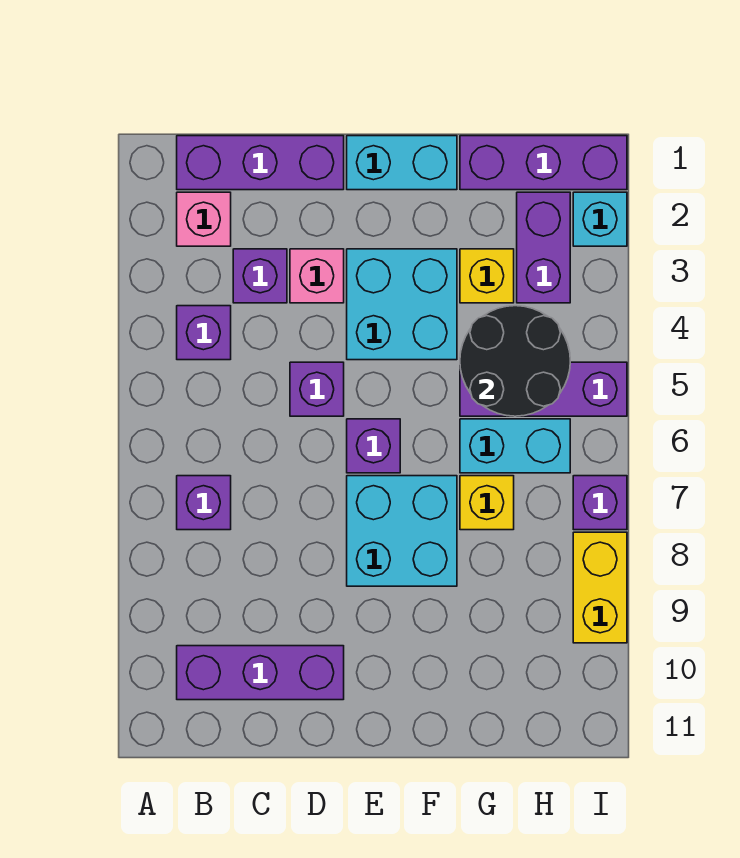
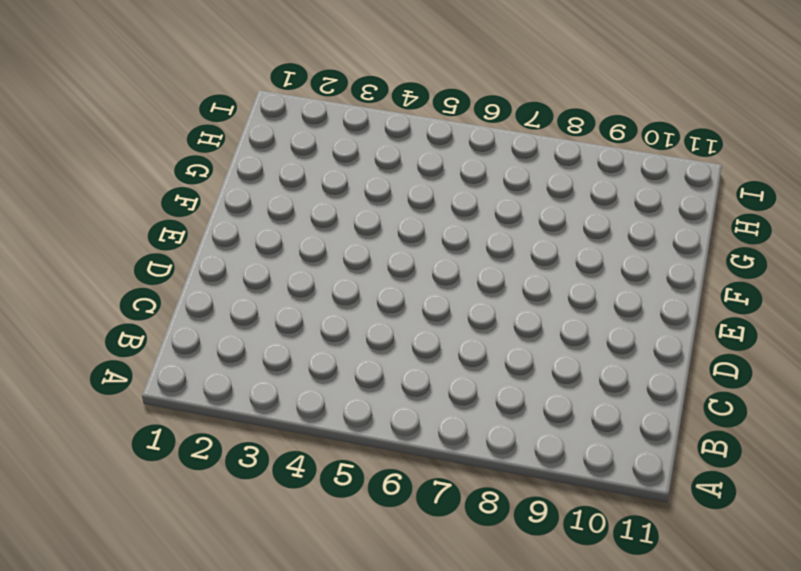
none -> purple brick B1:D1 level 1
none -> pink brick B2 level 1
none -> purple brick B4 level 1

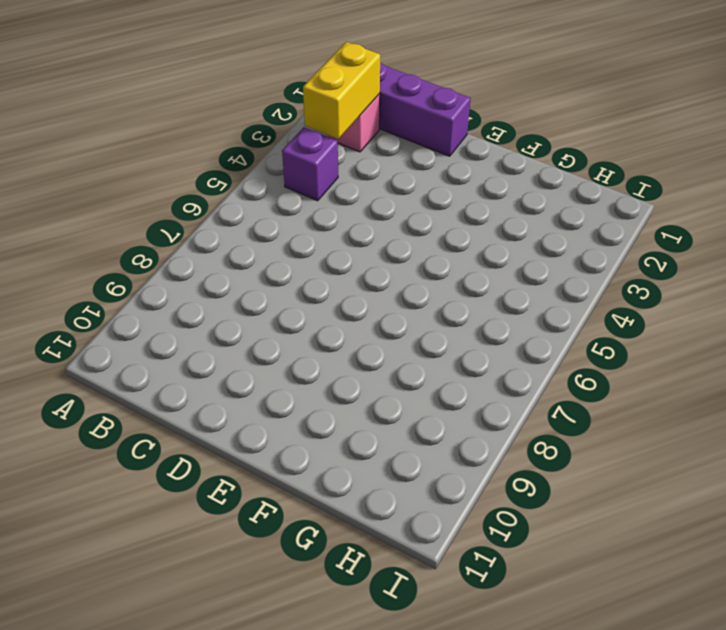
yellow brick B2:B3 level 2 -> yellow brick I8:I9 level 1
none -> purple brick B7 level 1
none -> purple brick B10:D10 level 1
none -> purple brick C3 level 1

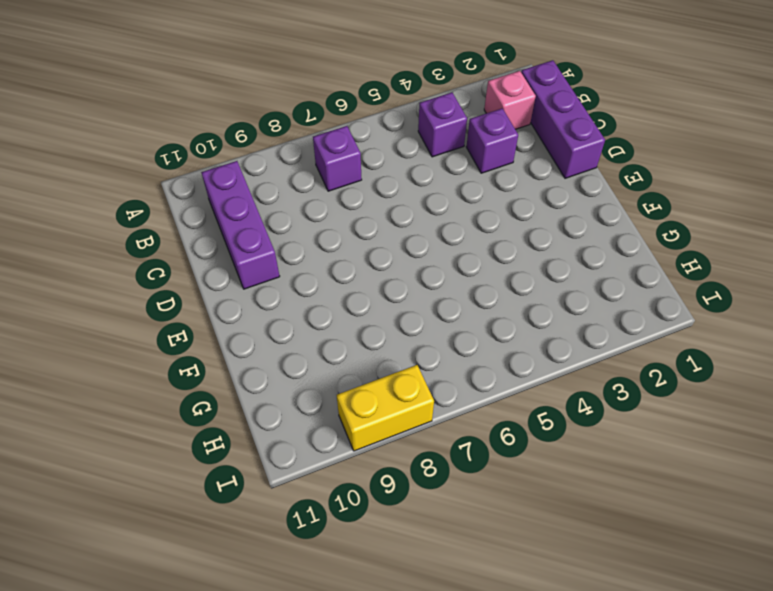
none -> pink brick D3 level 1
none -> purple brick D5 level 1
none -> cyan brick E1:F1 level 1

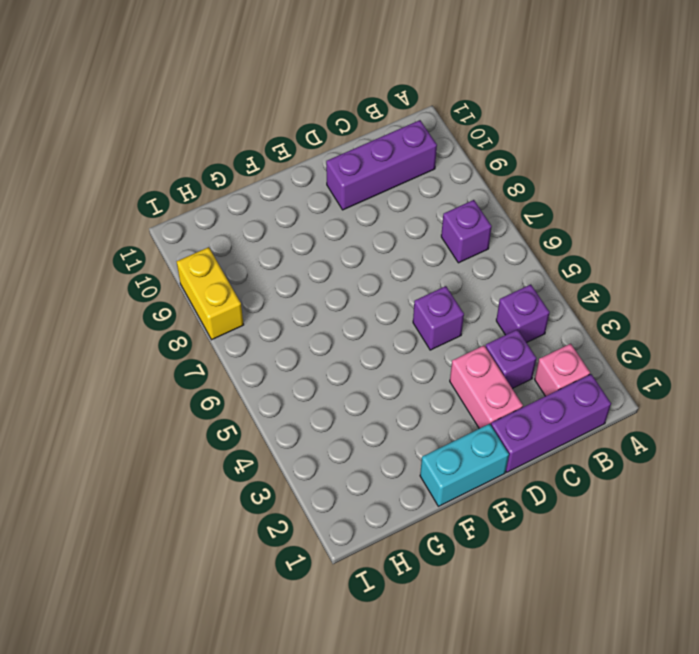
pink brick D2:D3 level 1 -> pink brick D3 level 1
none -> cyan brick E3:F4 level 1
none -> purple brick E6 level 1
none -> cyan brick E7:F8 level 1

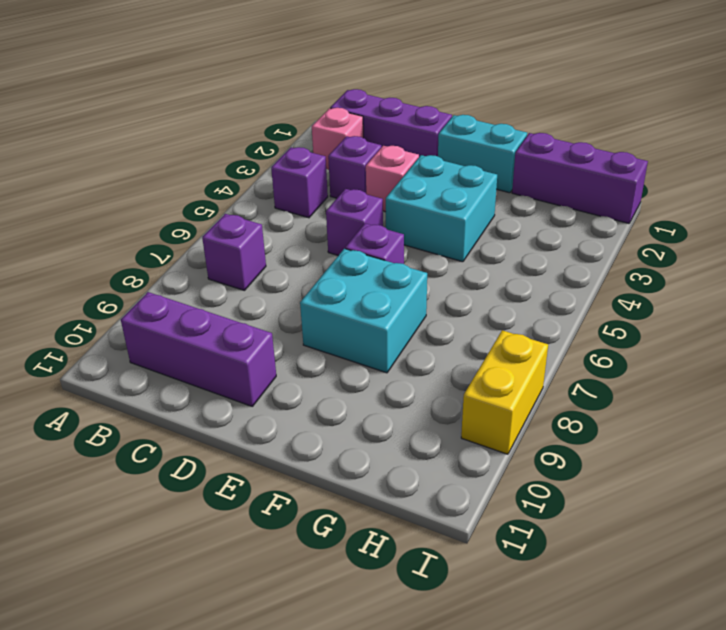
none -> yellow brick G3 level 1
none -> purple brick G5:I5 level 1
none -> cyan brick G6:H6 level 1

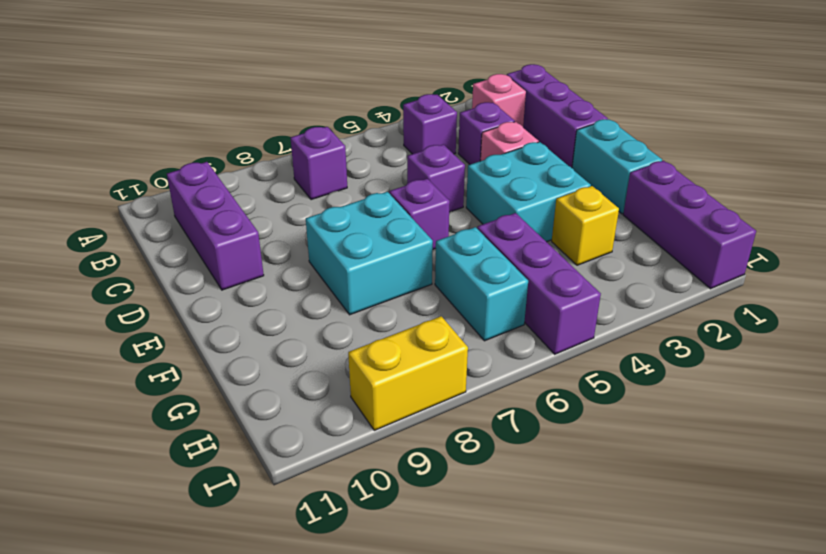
none -> yellow brick G7 level 1
none -> purple brick H2:H3 level 1
none -> cyan brick I2 level 1

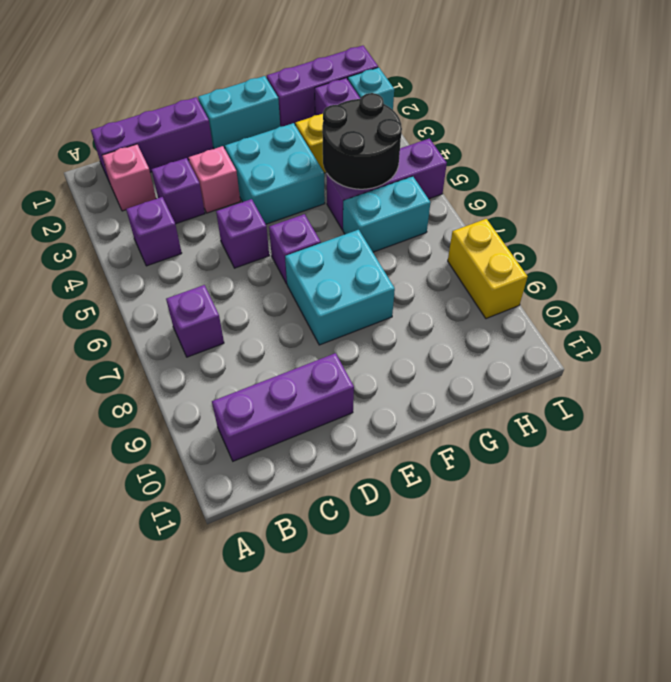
none -> yellow brick G7 level 1
none -> purple brick I7 level 1

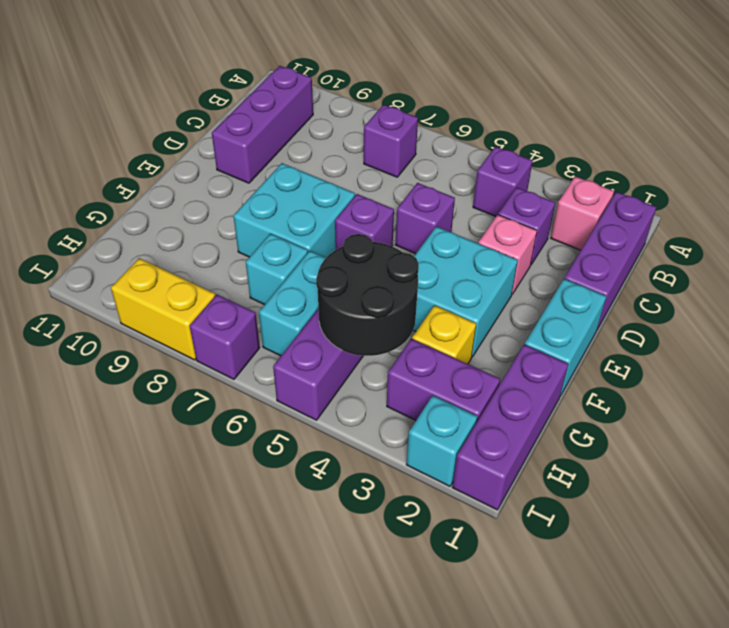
cyan brick G7 level 1 -> yellow brick G7 level 1

